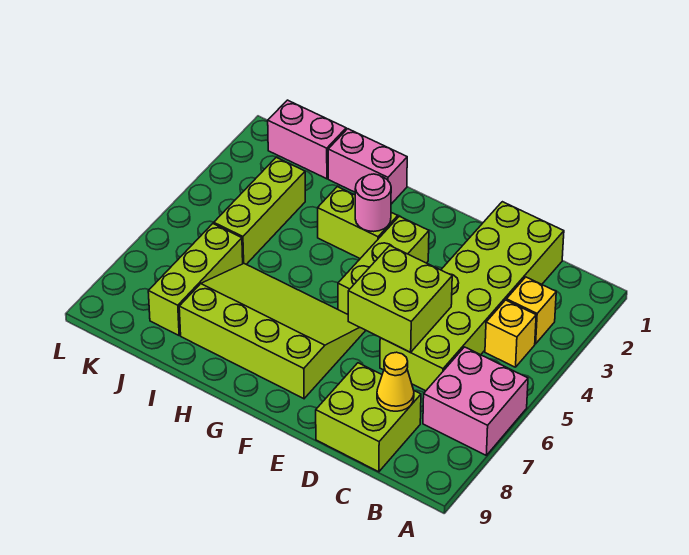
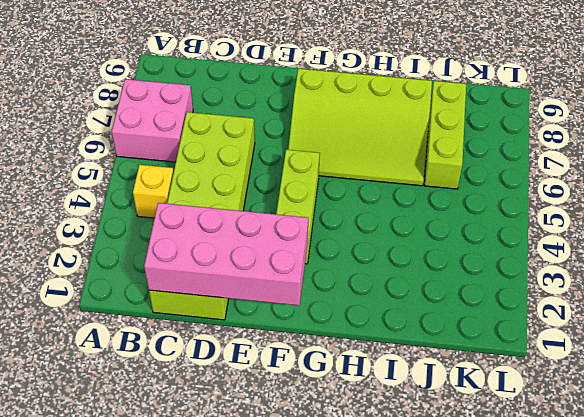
pink brick C1:F2 level 2 -> none
none -> yellow brick B3 level 1
none -> lime brick C8:D9 level 1
none -> lime brick G3:H3 level 1

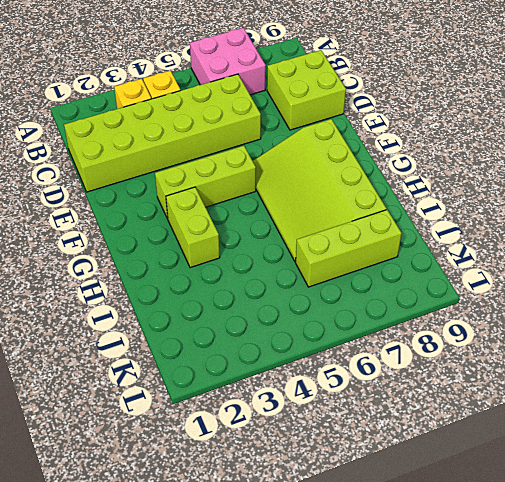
none -> pink brick H1:I1 level 1
none -> pink brick J1:K1 level 1
none -> lime brick J3:J5 level 1

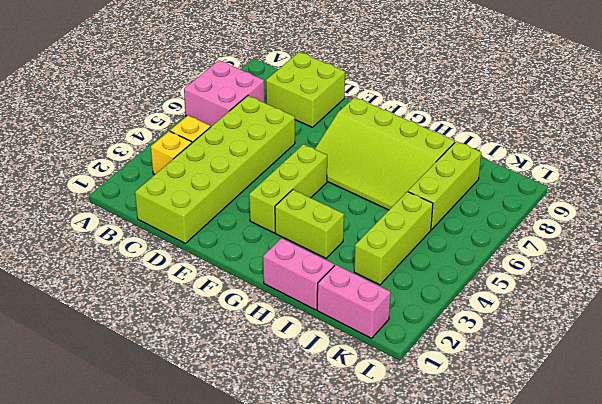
none -> yellow cone C8 level 2
none -> lime brick D5:E6 level 2
none -> pink round brick G3 level 2

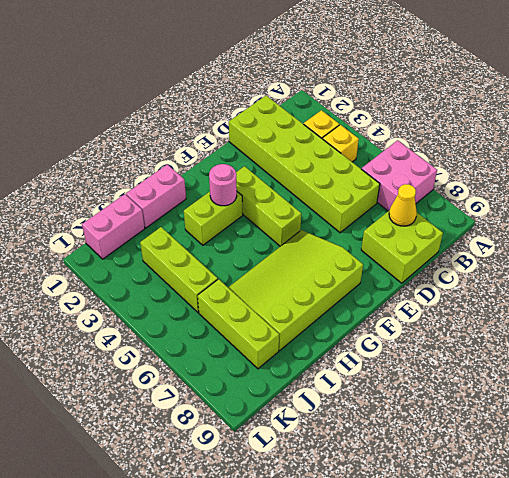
none -> lime brick D5:E6 level 2

